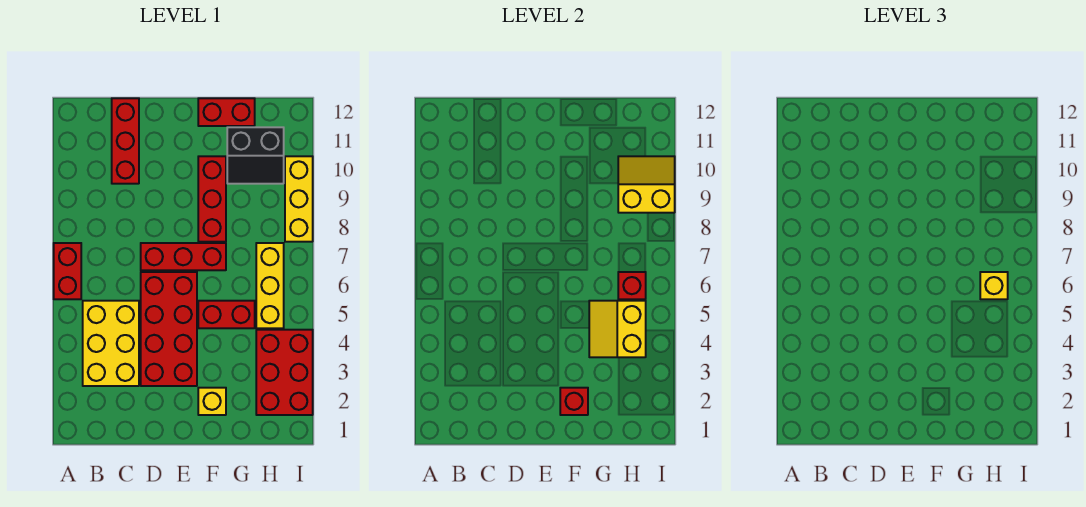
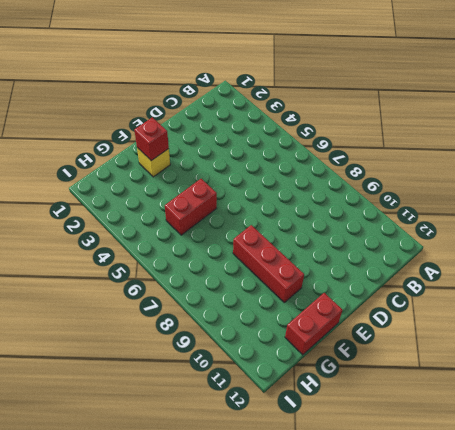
none -> red brick A6:A7 level 1
none -> yellow brick B3:C5 level 1
none -> red brick C10:C12 level 1

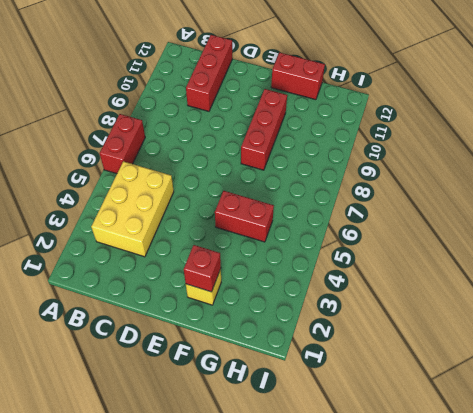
none -> red brick D3:E6 level 1
none -> red brick D7:F7 level 1
none -> black slope G10:H11 level 1 top 11

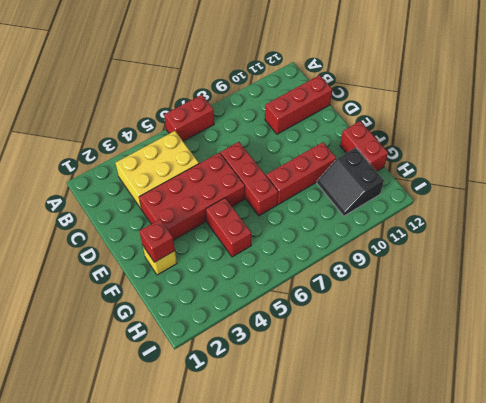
none -> red brick H2:I4 level 1
none -> yellow brick H5:H7 level 1
none -> yellow brick I8:I10 level 1

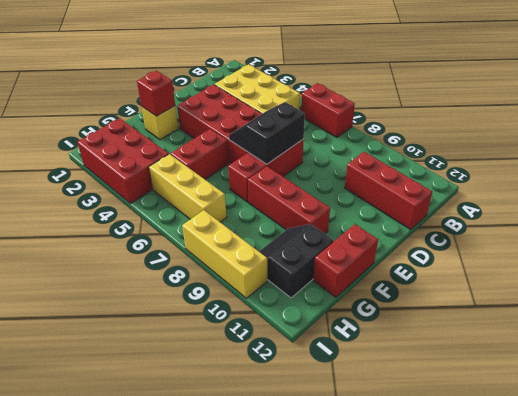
black slope D6:E7 level 2 top 7 -> none
none -> yellow slope G4:H5 level 2 top H
none -> red brick H6 level 2
none -> yellow slope H9:I10 level 2 top 9

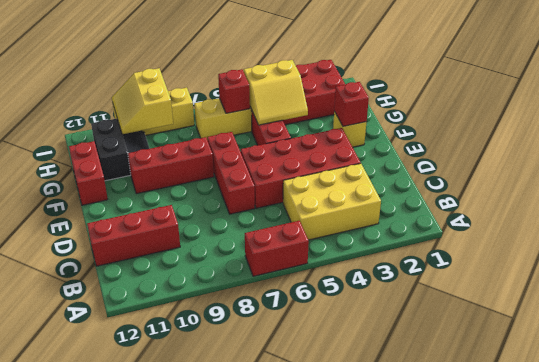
none -> yellow brick H6 level 3

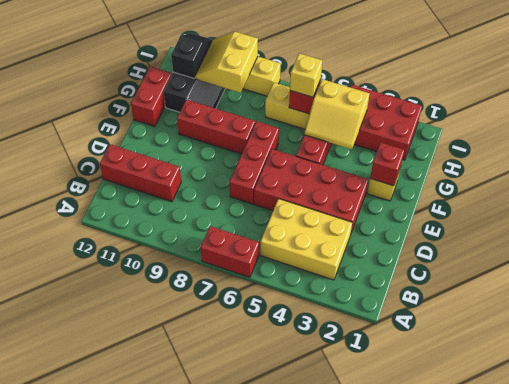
black slope H11:I11 level 2 top H -> none

